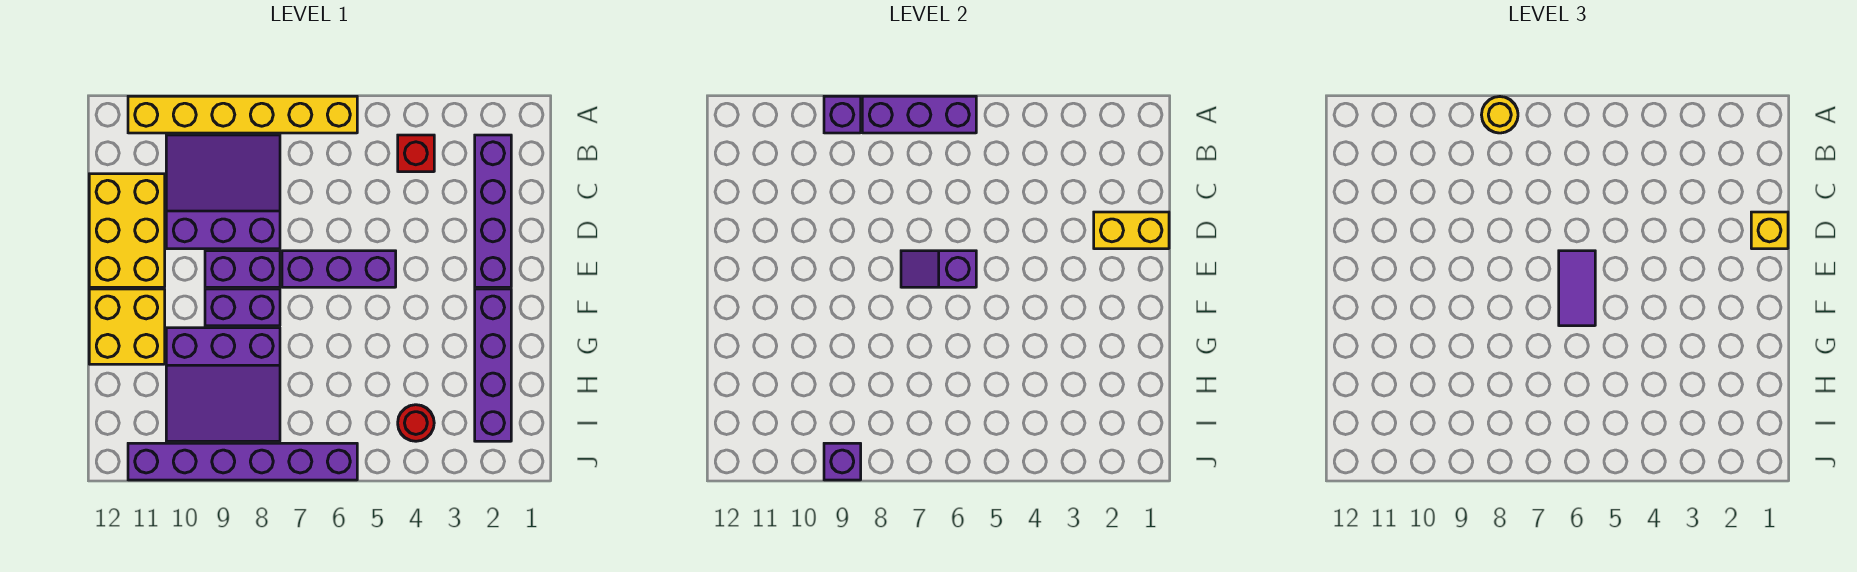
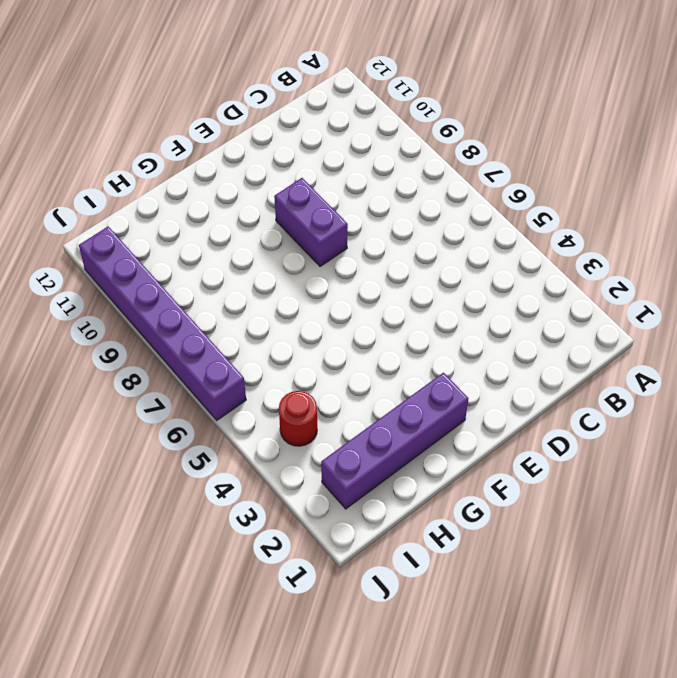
none -> yellow brick A6:A11 level 1
none -> purple brick B2:E2 level 1
none -> red brick B4 level 1

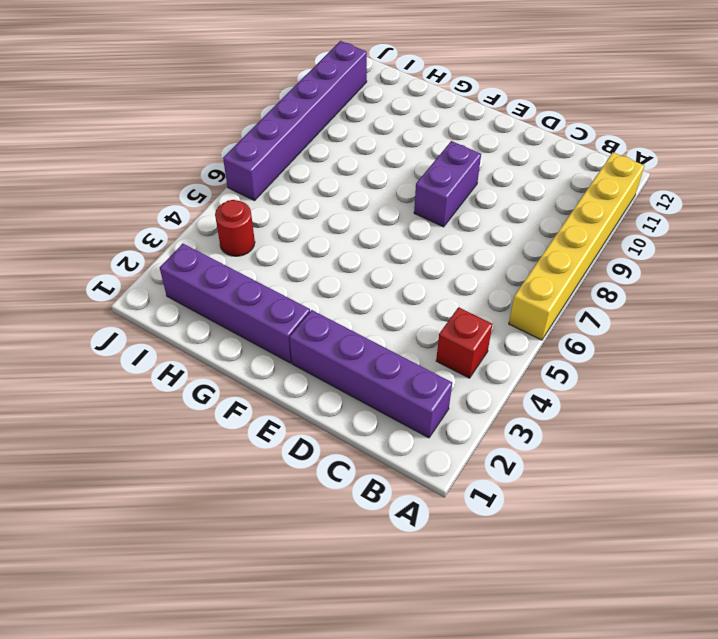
none -> purple slope B8:D10 level 1 top D
none -> yellow brick C11:E12 level 1
none -> purple brick E5:E7 level 1

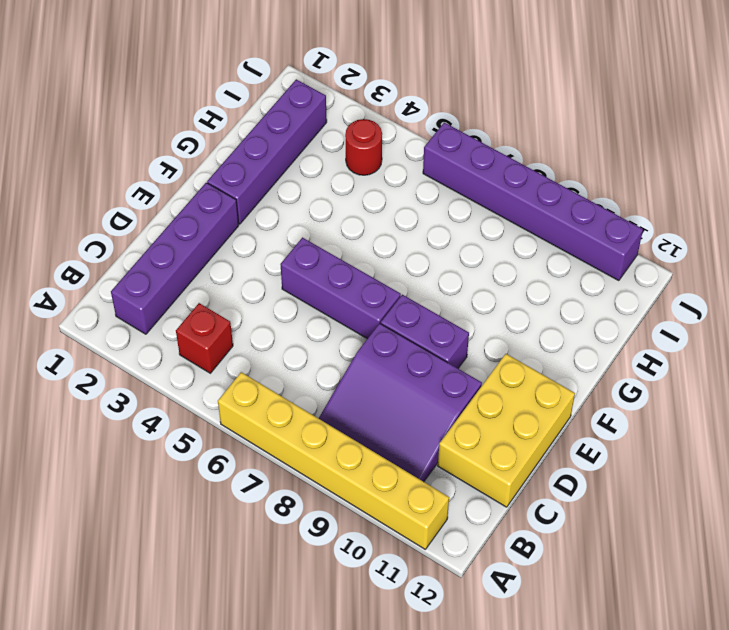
none -> purple brick F8:F9 level 1
none -> yellow brick F11:G12 level 1
none -> purple slope G8:I10 level 1 top G

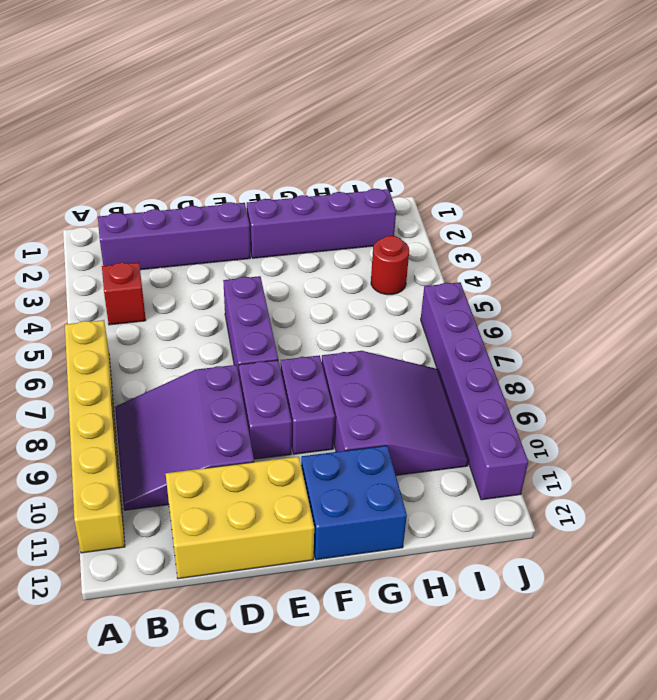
blue brick F11:G12 level 1 -> yellow brick F11:G12 level 1
none -> purple brick A6:A8 level 2
none -> purple brick A9 level 2
none -> yellow brick D1:D2 level 2

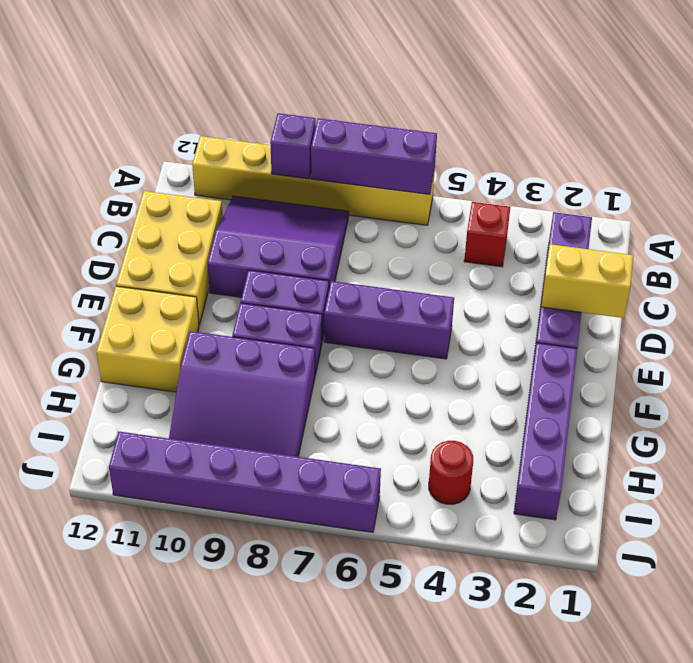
none -> purple slope E6:E7 level 2 top 6
none -> purple brick J9 level 2
none -> yellow round brick A8 level 3

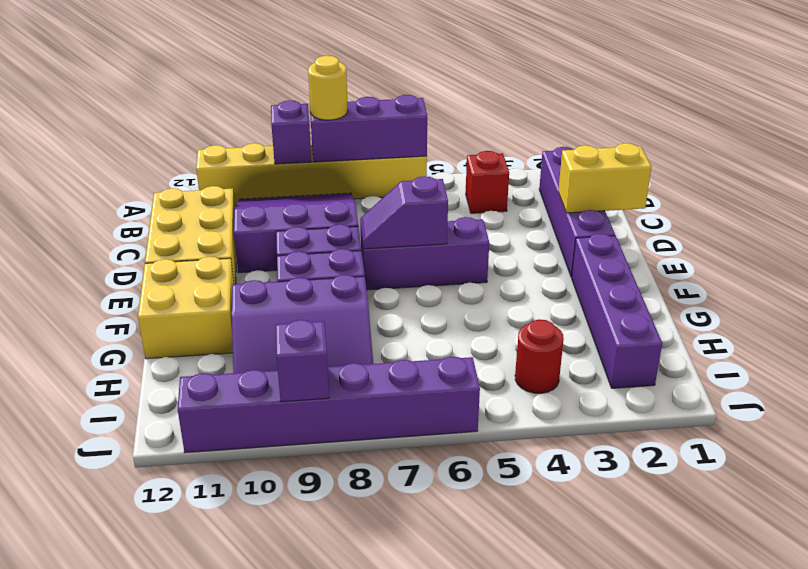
none -> yellow brick D1 level 3
none -> purple tile E6:F6 level 3

